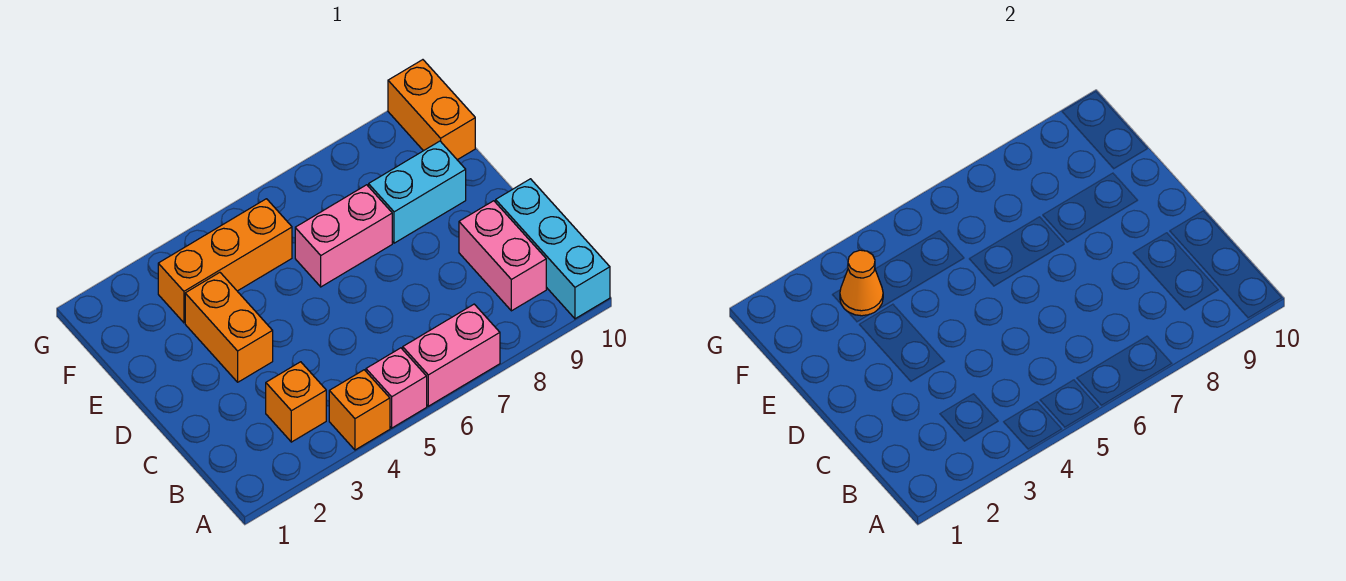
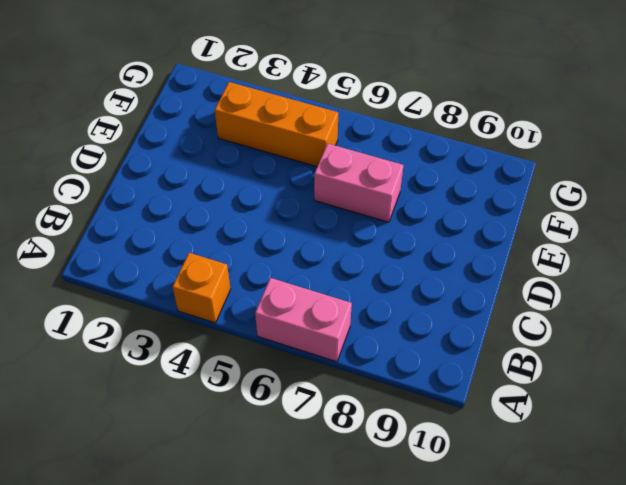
none -> pink brick A5 level 1
none -> cyan brick A10:C10 level 1
none -> orange brick B3 level 1

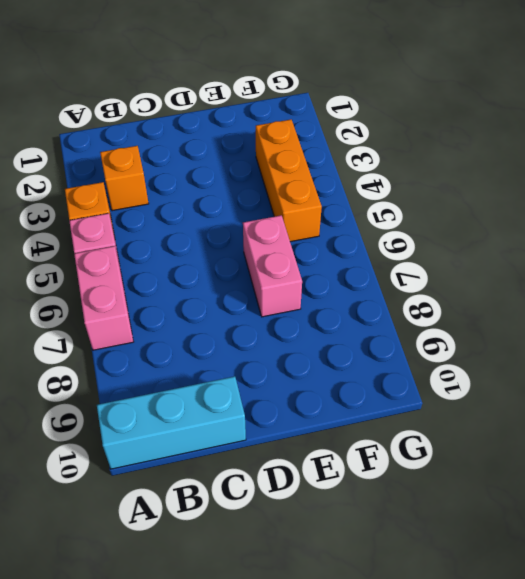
none -> pink brick B9:C9 level 1
none -> orange brick D3:E3 level 1
none -> cyan brick E8:E9 level 1

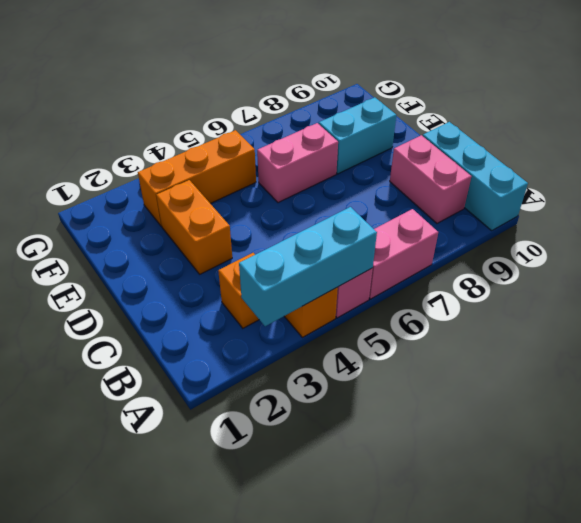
cyan brick A3:A5 level 2 -> none
none -> orange brick F10:G10 level 1
none -> orange cone F3 level 2

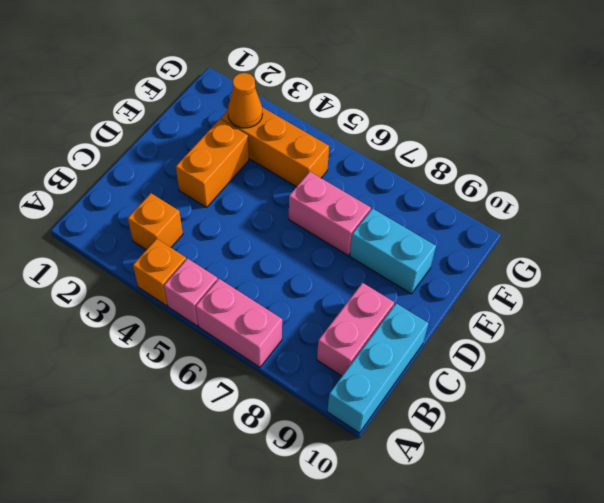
none -> orange brick F10:G10 level 1

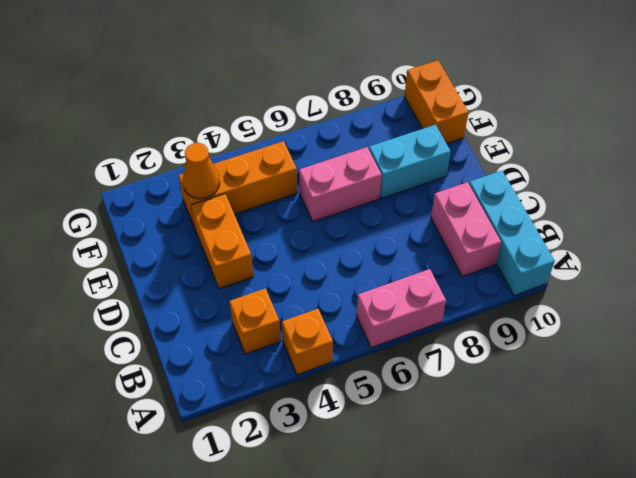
none -> pink brick A5 level 1

